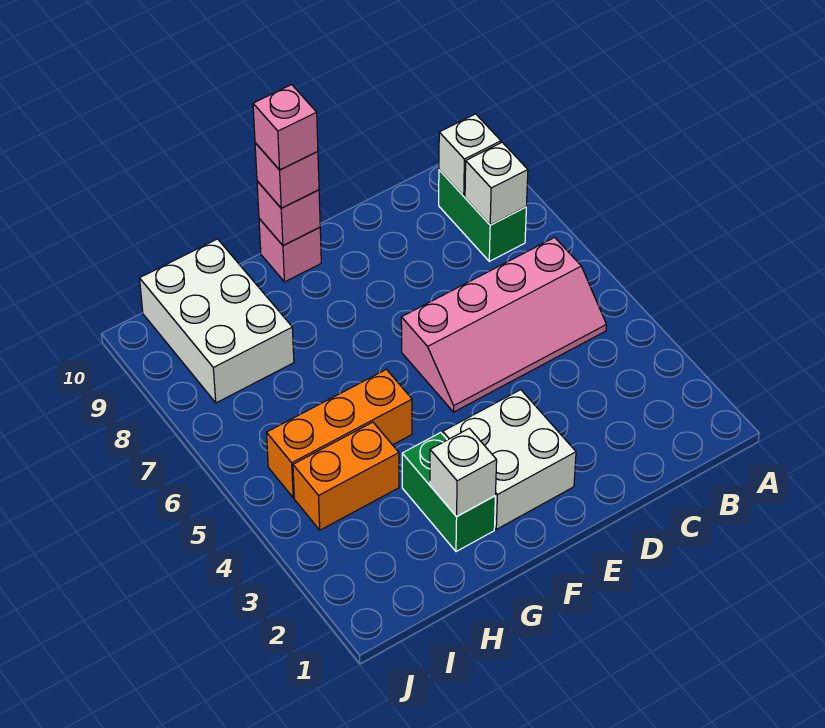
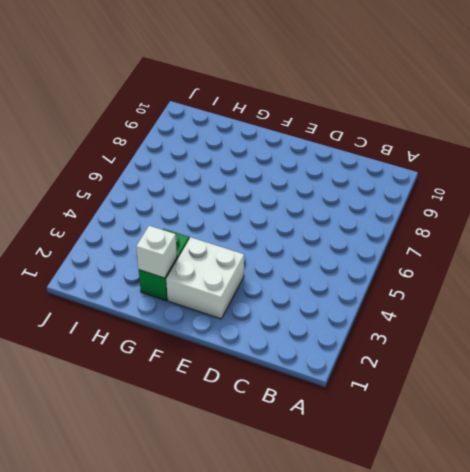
none -> pink slope B5:E6 level 1 top 6
none -> green brick B8:B9 level 1
none -> pink brick F10 level 1

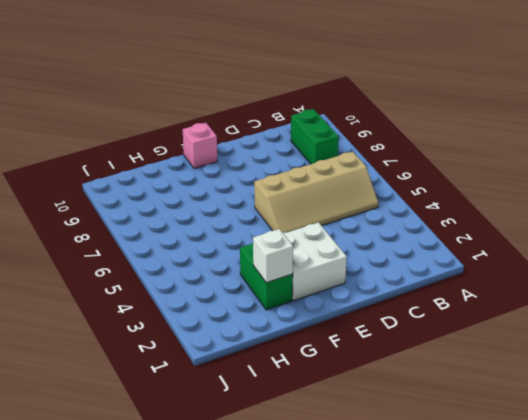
tan slope B5:E6 level 1 top 6 -> pink slope B5:E6 level 1 top 6
none -> orange brick G5:I5 level 1
none -> orange brick H4:I4 level 1
none -> white brick H8:I10 level 1

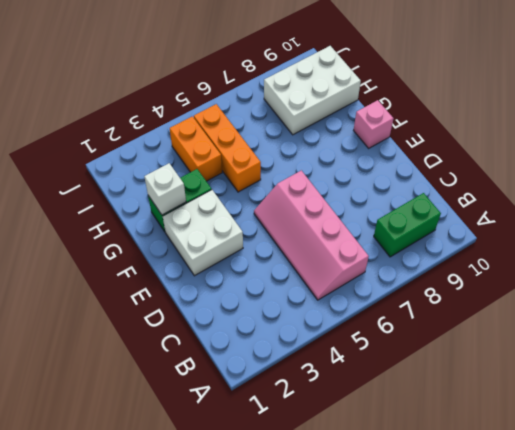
none -> white brick B8 level 2
none -> white brick B9 level 2
none -> pink brick F10 level 2

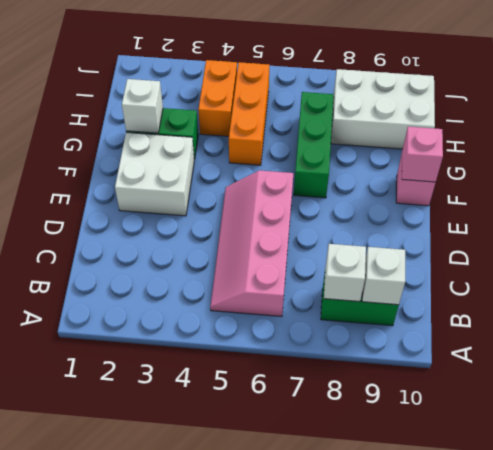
green brick F7:H7 level 1 -> none
none -> pink brick F10 level 3
none -> pink brick F10 level 4

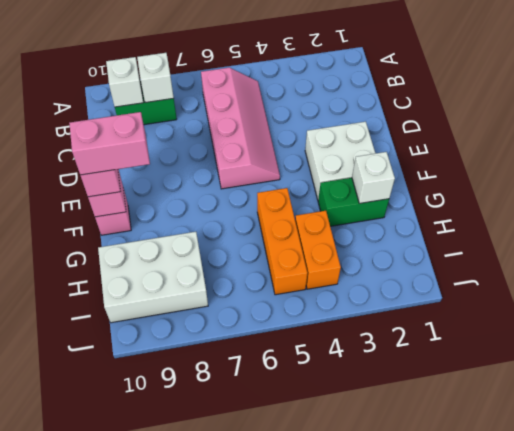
pink brick F9:F10 level 4 -> pink brick F10 level 4

